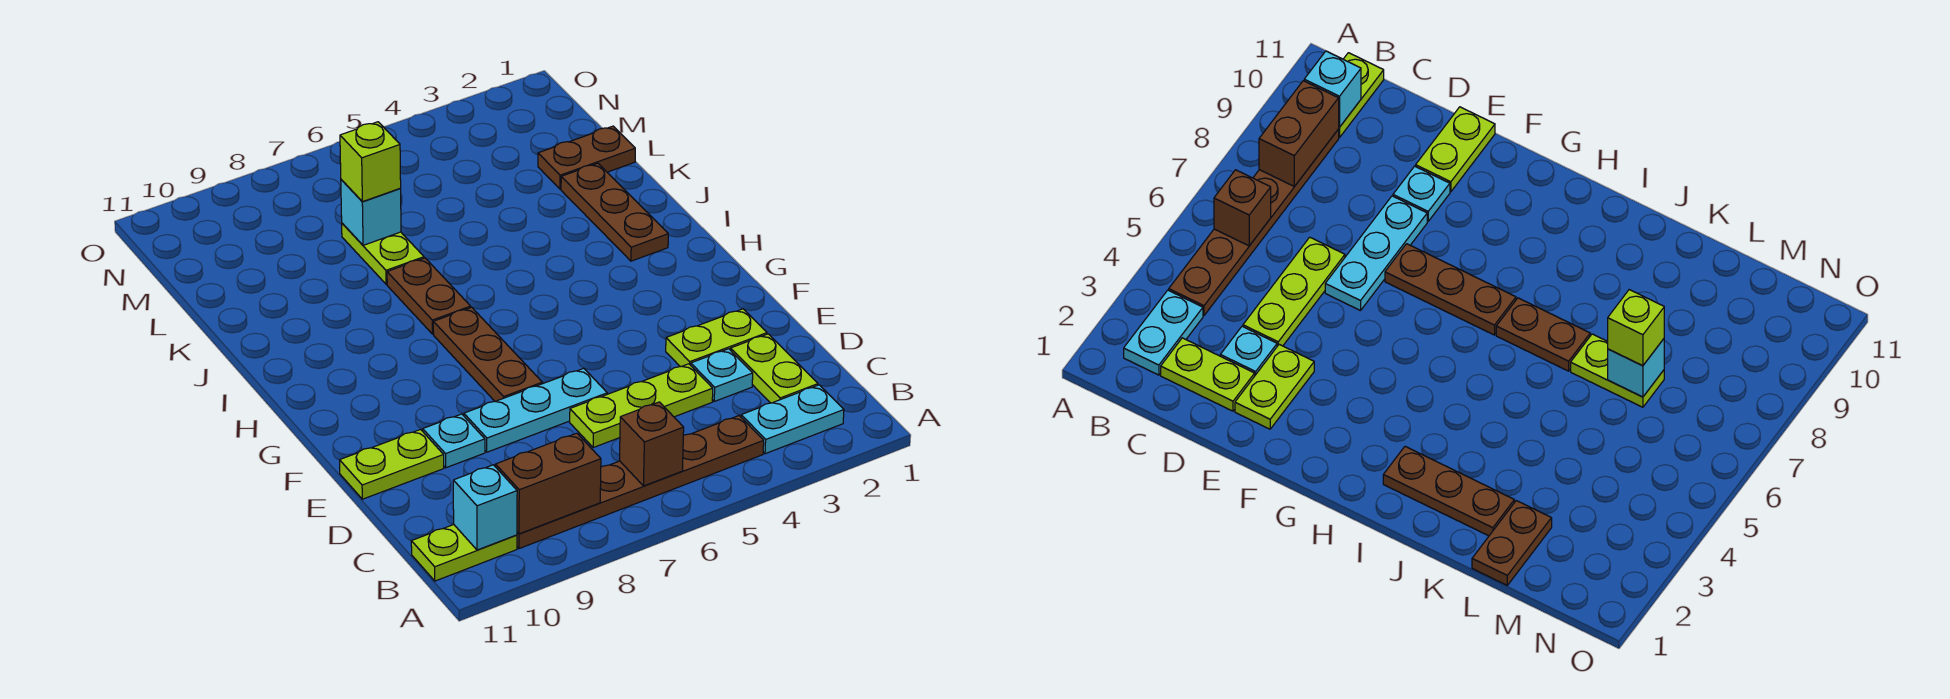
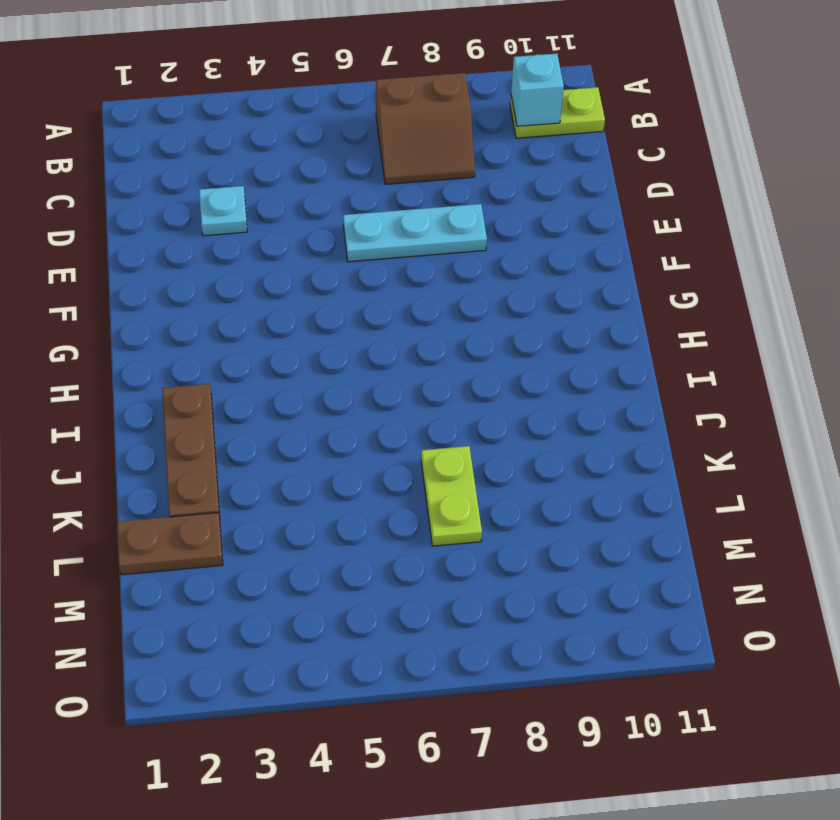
brown slope B7:C8 level 1 top B -> brown plate B4:B9 level 1
none -> cyan plate B2:B3 level 1
none -> lime plate C2:D2 level 1
none -> lime plate D4:D6 level 1

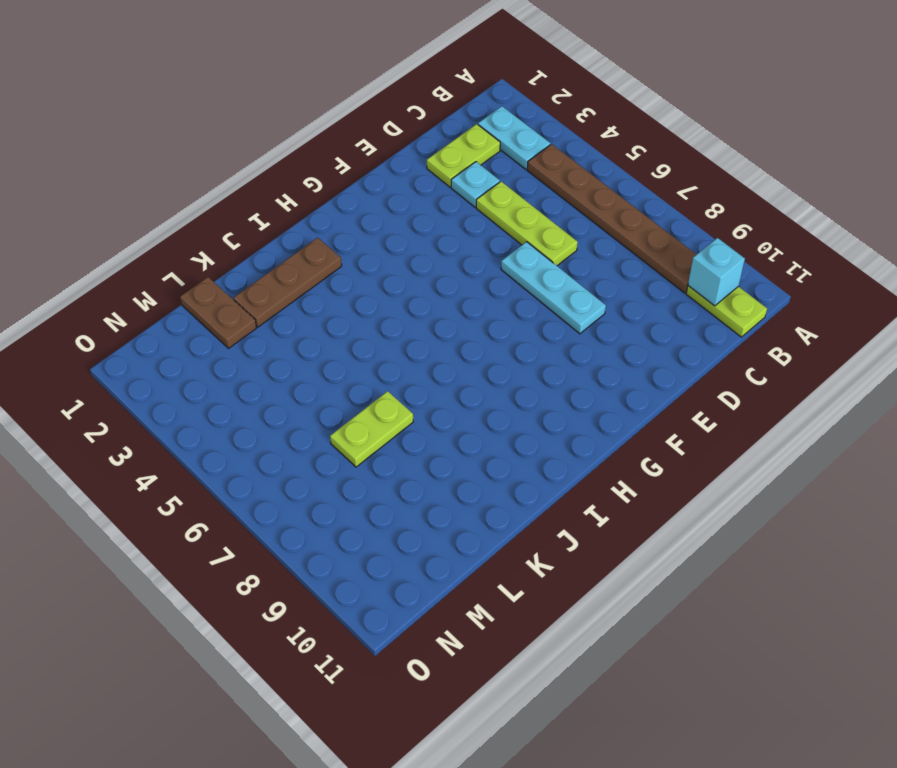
none -> lime plate E2:E3 level 1
none -> cyan plate E9 level 1
none -> lime plate E10:E11 level 1

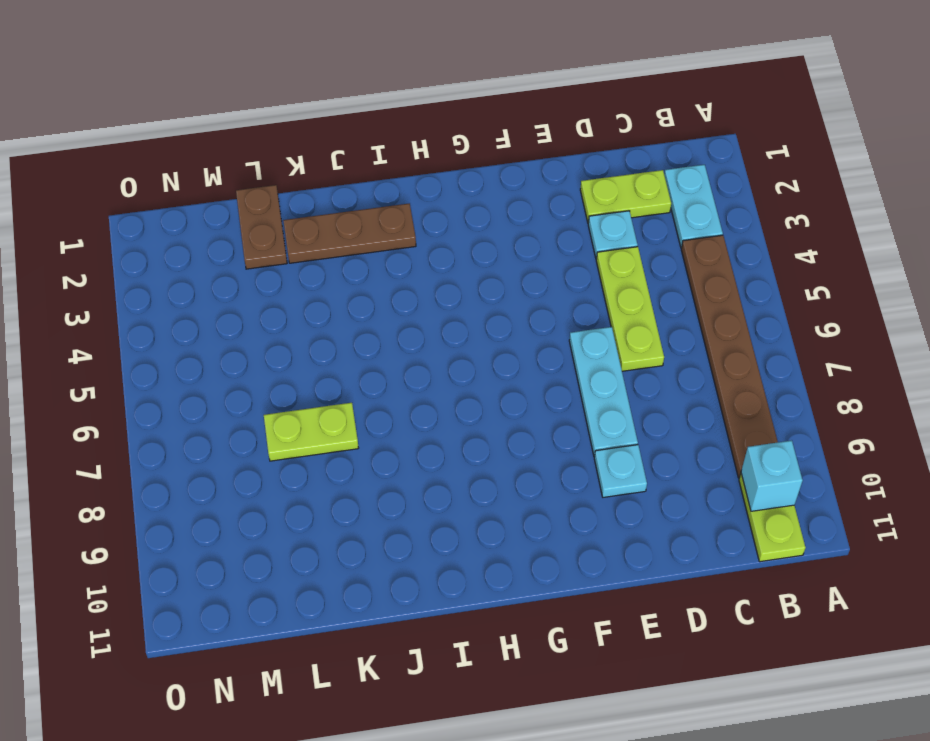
none -> lime plate E2:E3 level 1
none -> lime plate E10:E11 level 1
none -> brown plate F7:H7 level 1

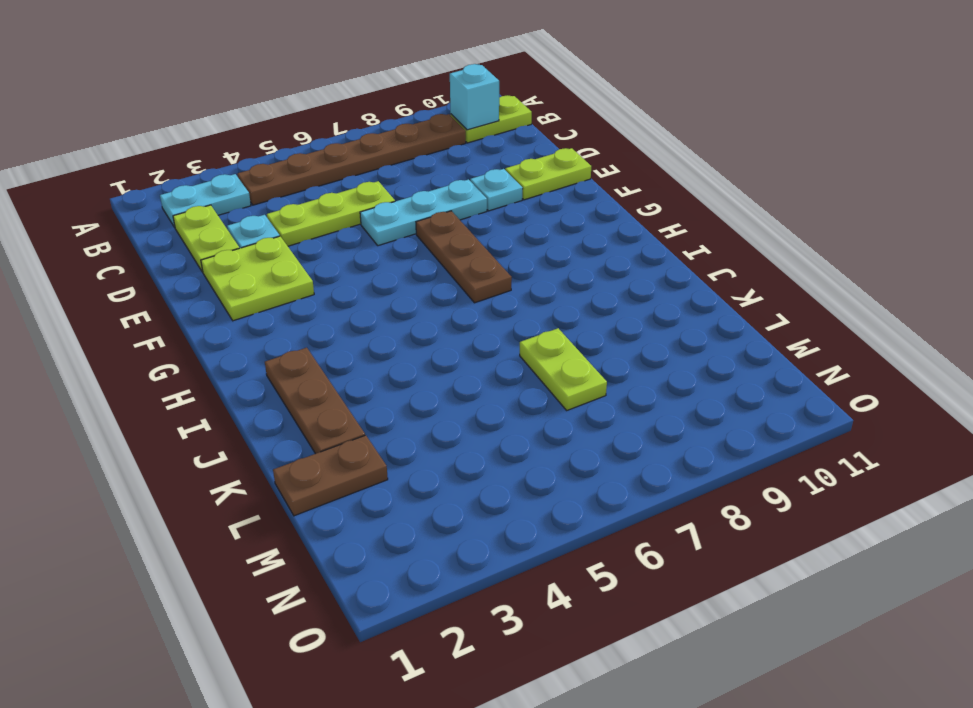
lime plate E2:F3 level 1 -> lime plate E2:E3 level 1
none -> brown plate I7:J7 level 1
none -> brown brick B6 level 2
none -> brown brick B8:B9 level 2

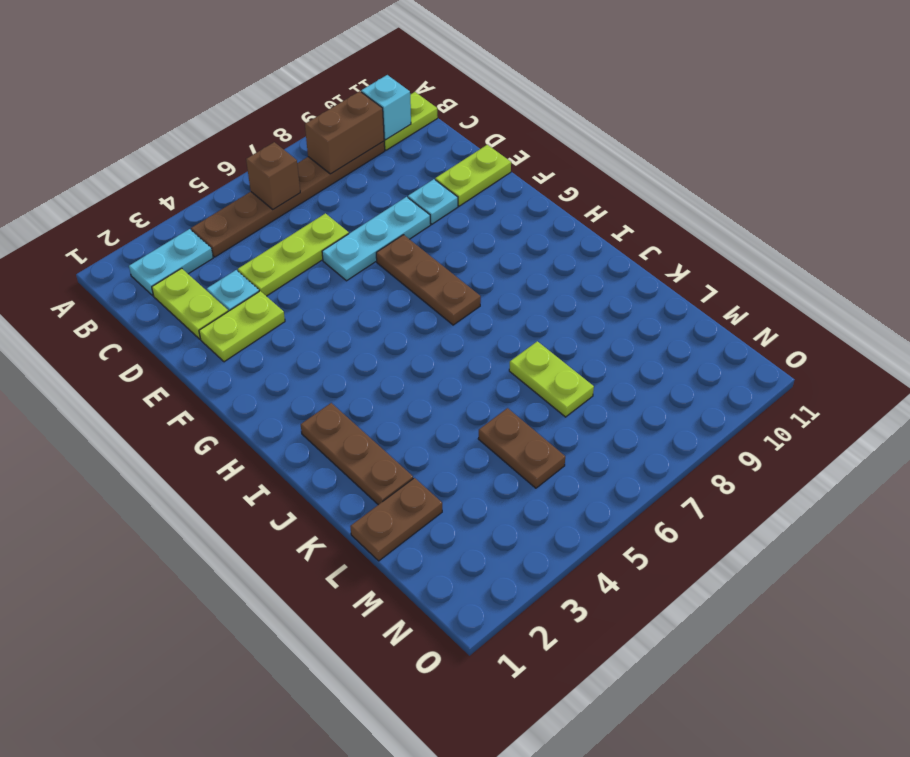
brown plate L5:M5 level 1 -> brown plate I7:J7 level 1
none -> cyan brick L7 level 2
none -> lime brick L7 level 3

